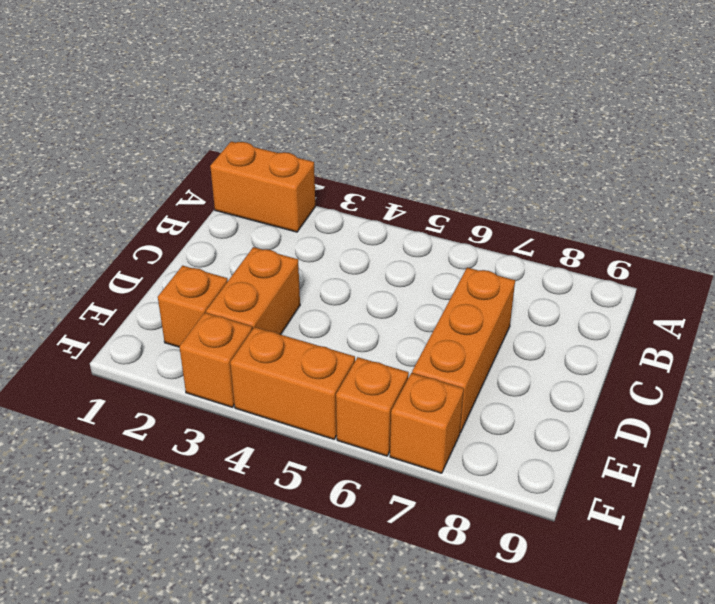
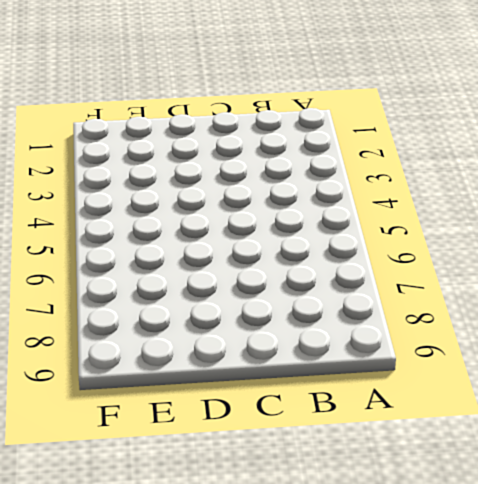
none -> orange brick A1:A2 level 1
none -> orange brick C7:E7 level 1

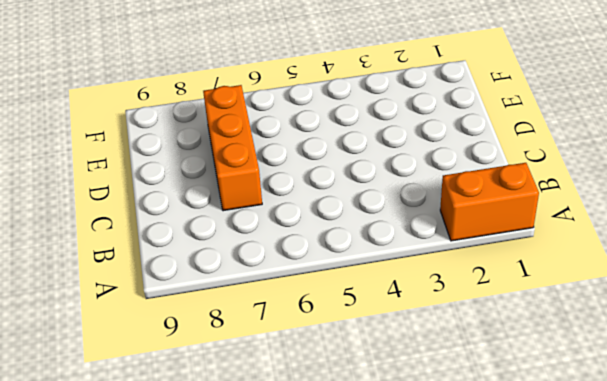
none -> orange brick D3:E3 level 1
none -> orange brick E2 level 1

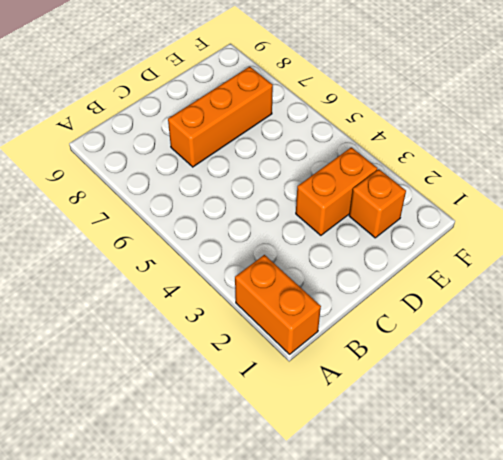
none -> orange brick F3 level 1
none -> orange brick F4:F5 level 1

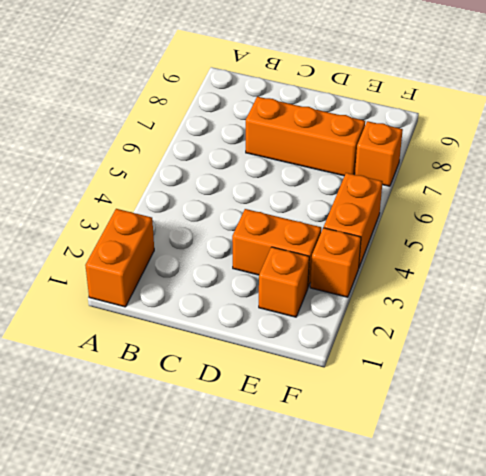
none -> orange brick F6 level 1

